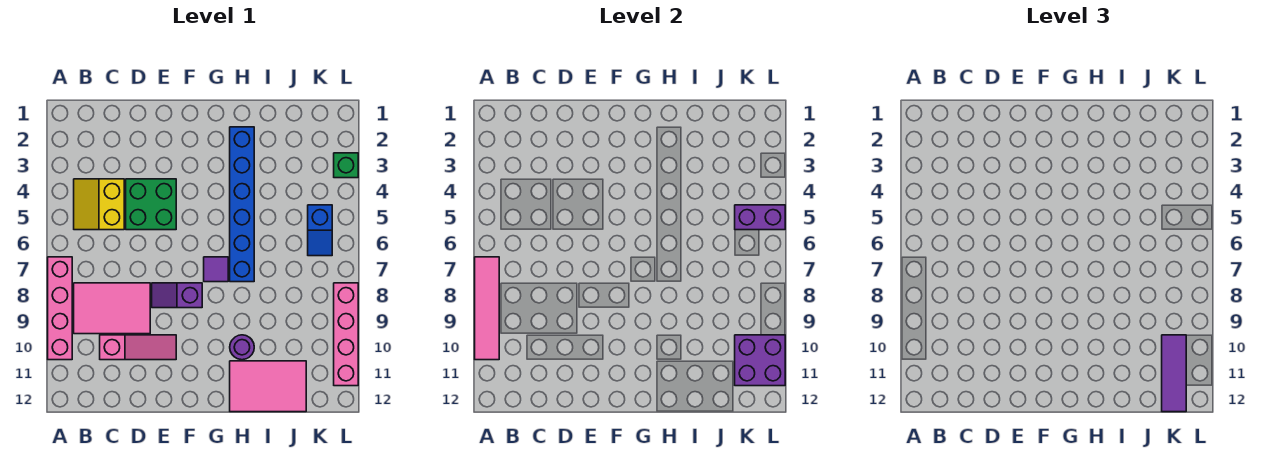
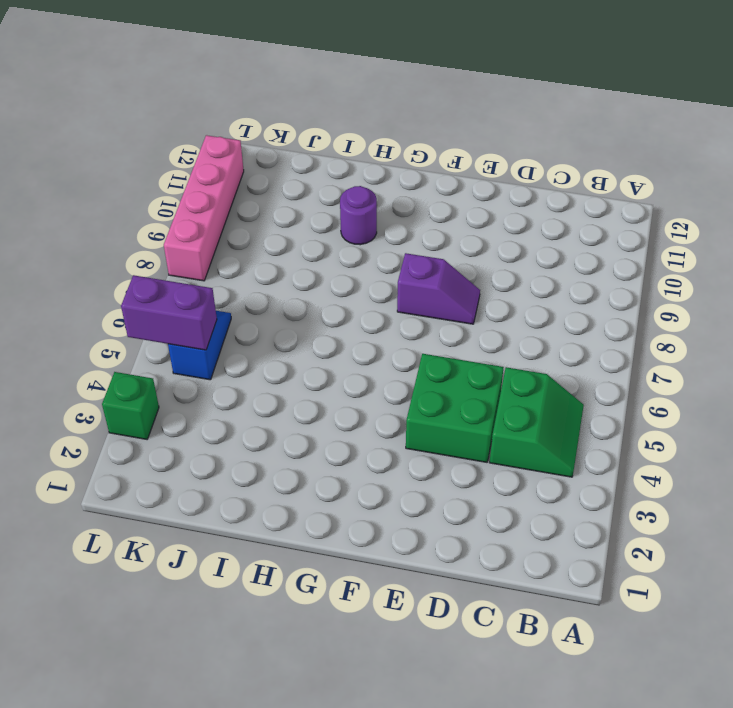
green slope B4:C5 level 1 top C -> yellow slope B4:C5 level 1 top C
none -> pink brick A7:A10 level 1
none -> pink tile B8:D9 level 1
none -> pink slope C10:E10 level 1 top C

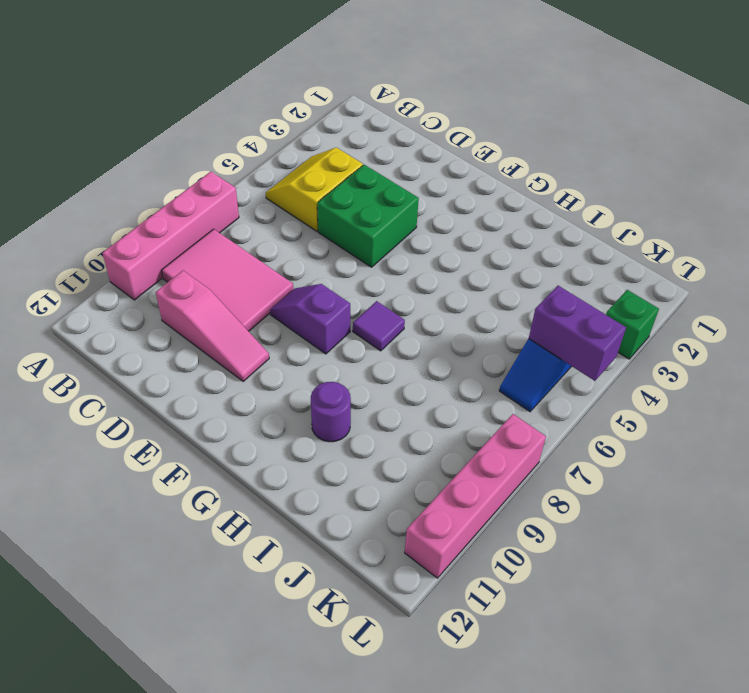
none -> blue brick H2:H7 level 1
none -> pink tile H11:J12 level 1
none -> pink tile A7:A10 level 2

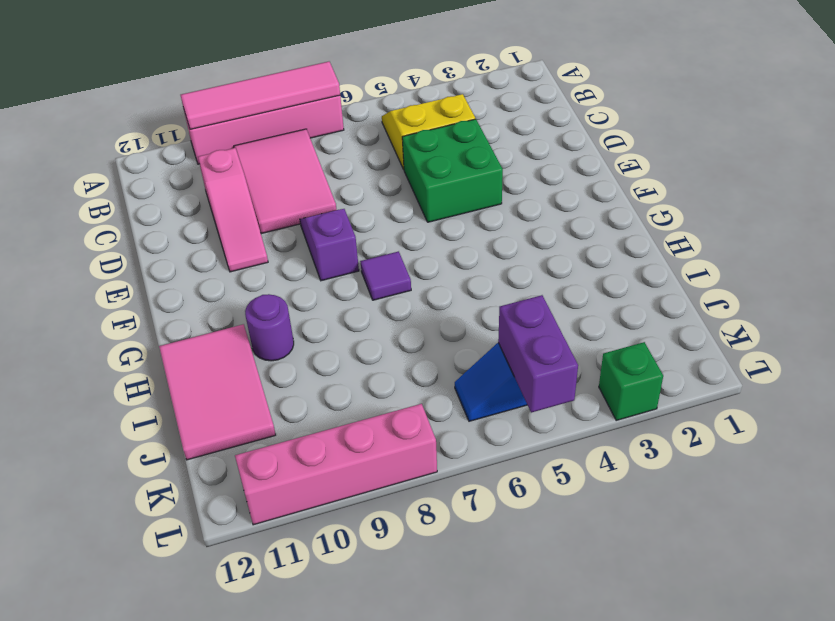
none -> blue brick H2:H7 level 1
none -> purple brick K10:L11 level 2
none -> purple tile K10:K12 level 3

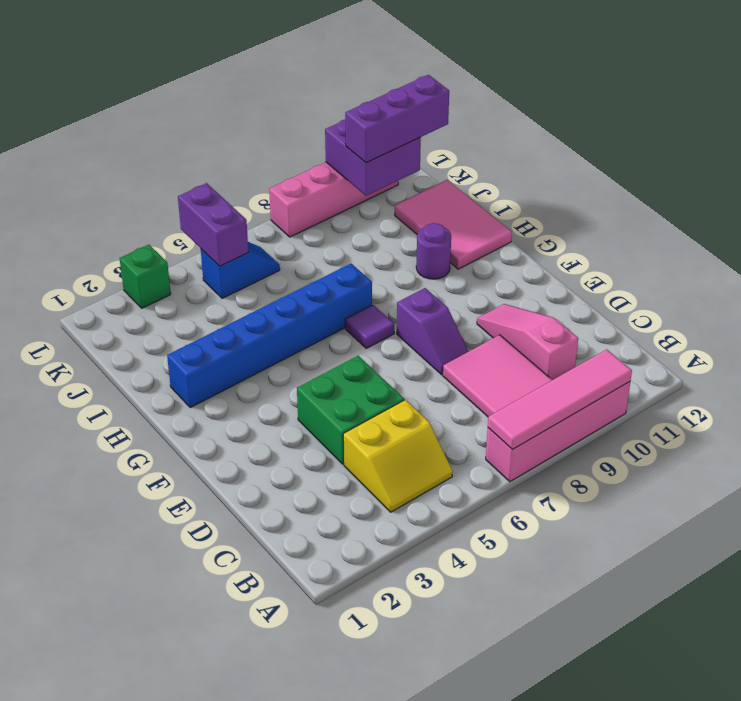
purple brick K10:K12 level 3 -> purple tile K10:K12 level 3

